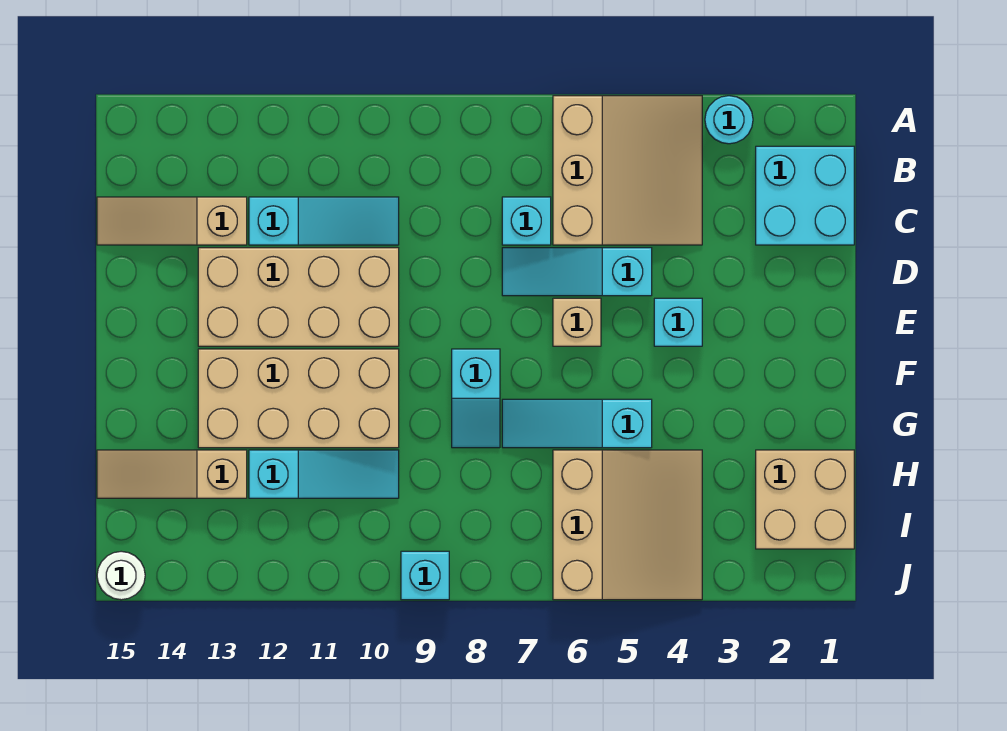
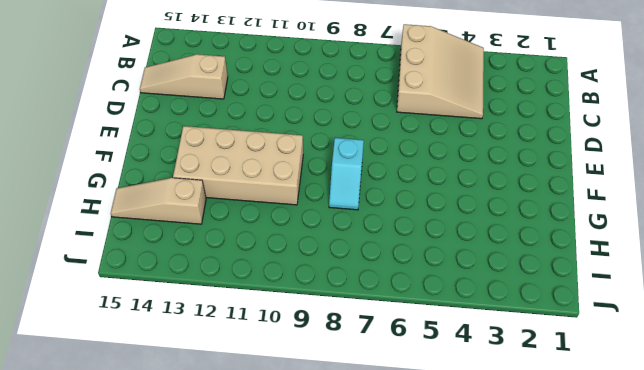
none -> cyan round brick A3 level 1
none -> cyan brick B1:C2 level 1
none -> cyan brick C7 level 1

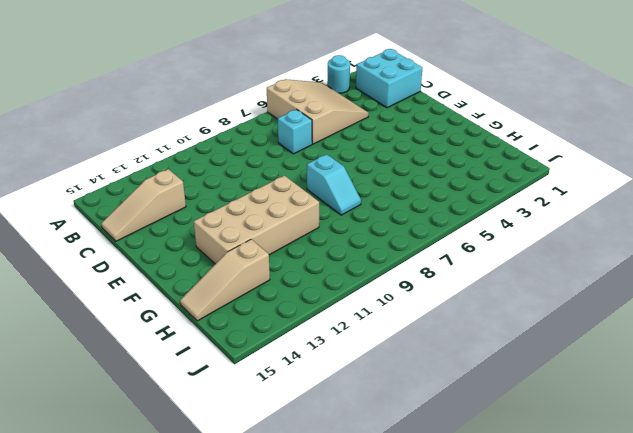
none -> cyan slope C10:C12 level 1 top 12
none -> cyan slope D5:D7 level 1 top 5
none -> tan brick D10:E13 level 1

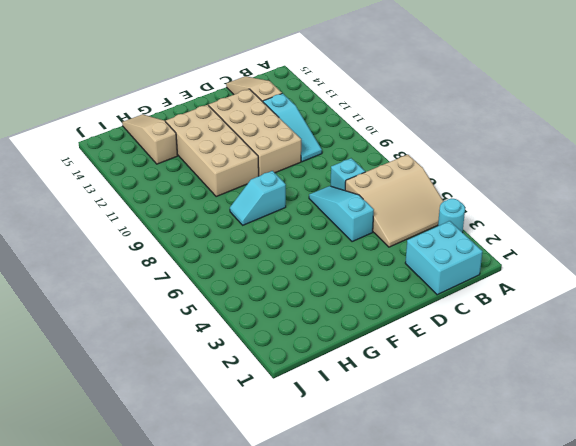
none -> cyan brick E4 level 1
none -> tan brick E6 level 1
none -> cyan slope G5:G7 level 1 top 5

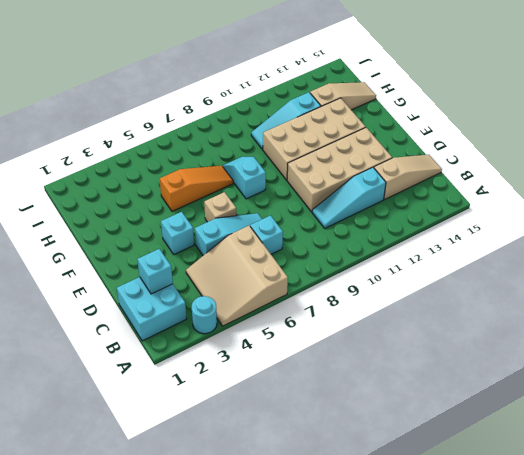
cyan brick C2 level 2 -> cyan brick J9 level 1
orange slope G5:G7 level 1 top 5 -> cyan slope G5:G7 level 1 top 5
none -> tan brick H1:I2 level 1
none -> tan slope H4:J6 level 1 top 6
none -> white round brick J15 level 1

